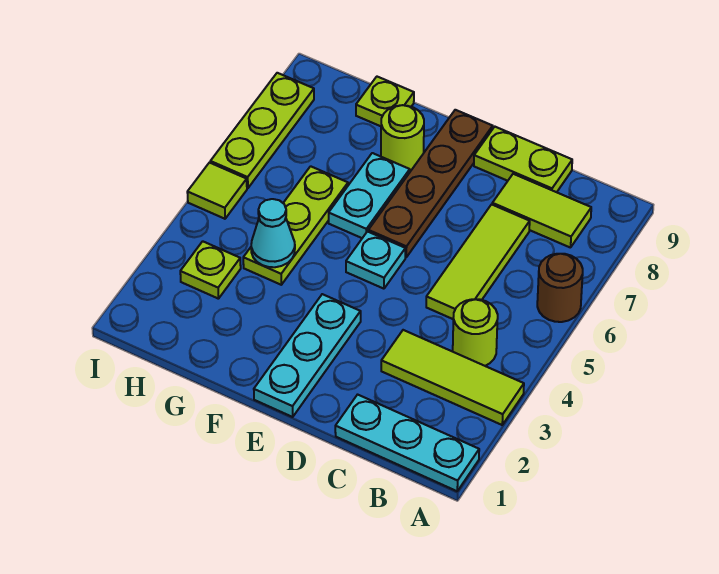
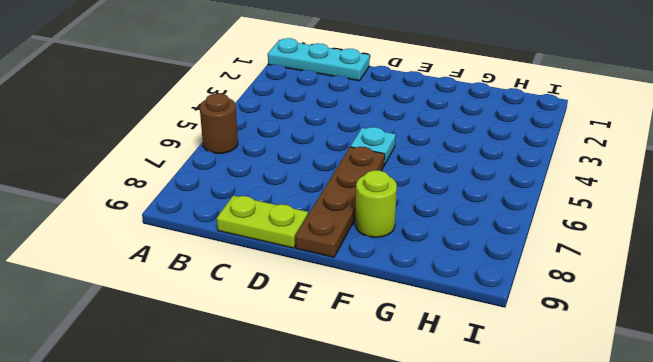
none -> lime tile A3:C3 level 1
none -> lime round brick B4 level 1
none -> lime tile B8:C8 level 1

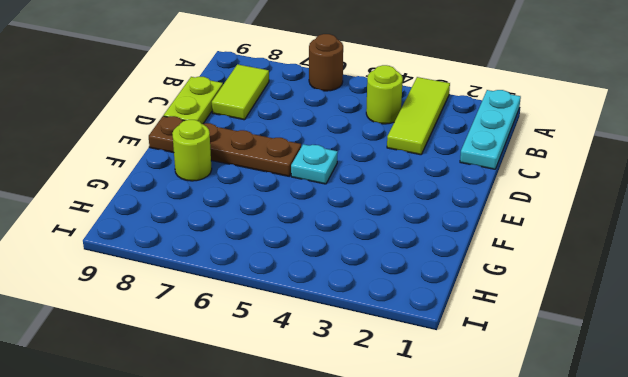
none -> lime tile C5:C7 level 1
none -> cyan plate E1:E3 level 1
none -> cyan plate F6:F7 level 1

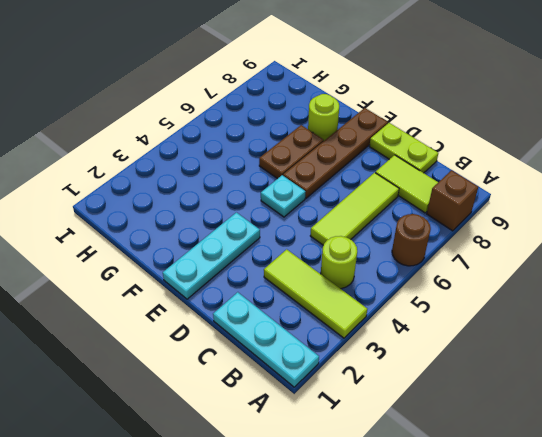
brown brick A8 level 1 -> none
brown plate F6:F7 level 1 -> cyan plate F6:F7 level 1
none -> lime plate G4:G6 level 1
none -> lime plate G9 level 1
none -> lime plate H3 level 1

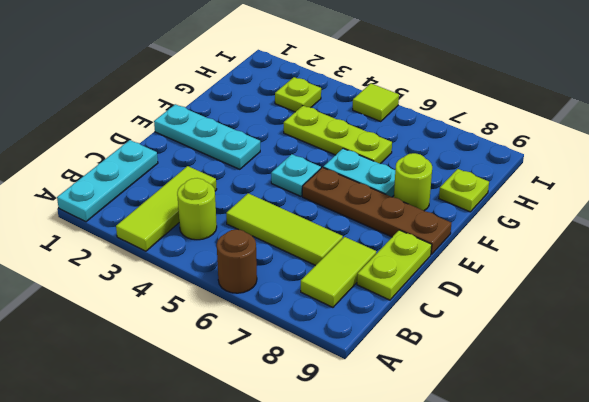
none -> lime plate I6:I8 level 1
none -> cyan cone G4 level 2

